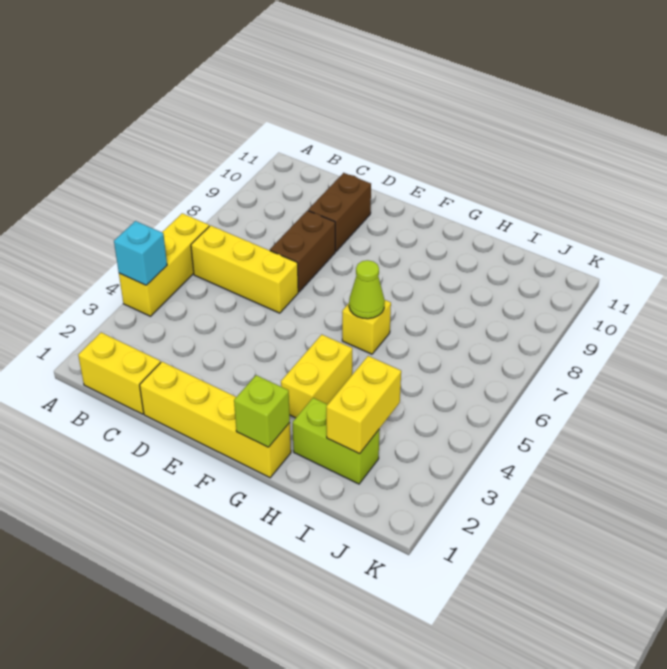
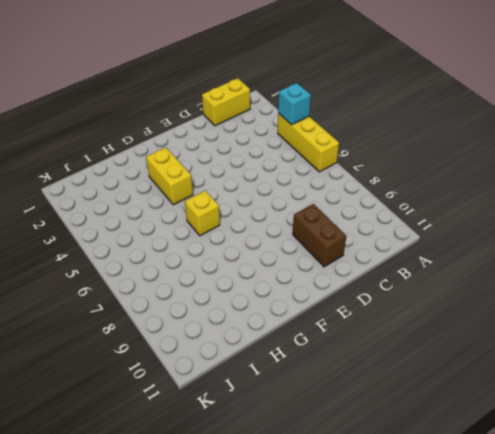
none -> yellow brick B6:D6 level 1
none -> yellow brick D1:G1 level 1
none -> brown brick D7:D8 level 1

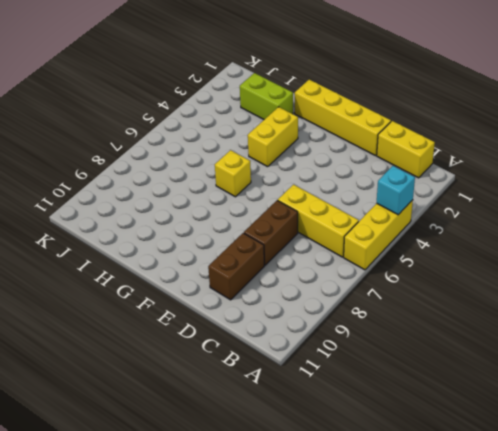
none -> lime brick G1 level 2
none -> lime cone G6 level 2
none -> yellow brick I2:I3 level 2

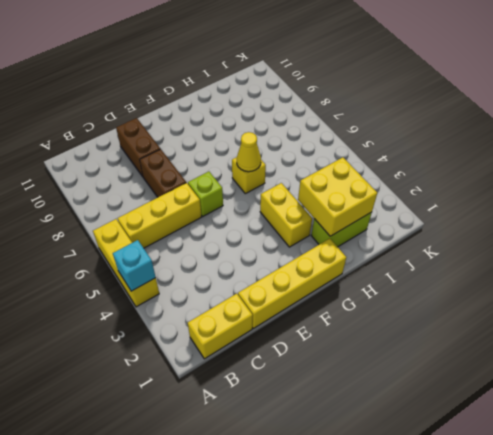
lime brick E6 level 1 -> lime brick G1 level 2
yellow cone G6 level 2 -> lime cone G6 level 2
yellow brick H2:I3 level 2 -> yellow brick I2:I3 level 2

